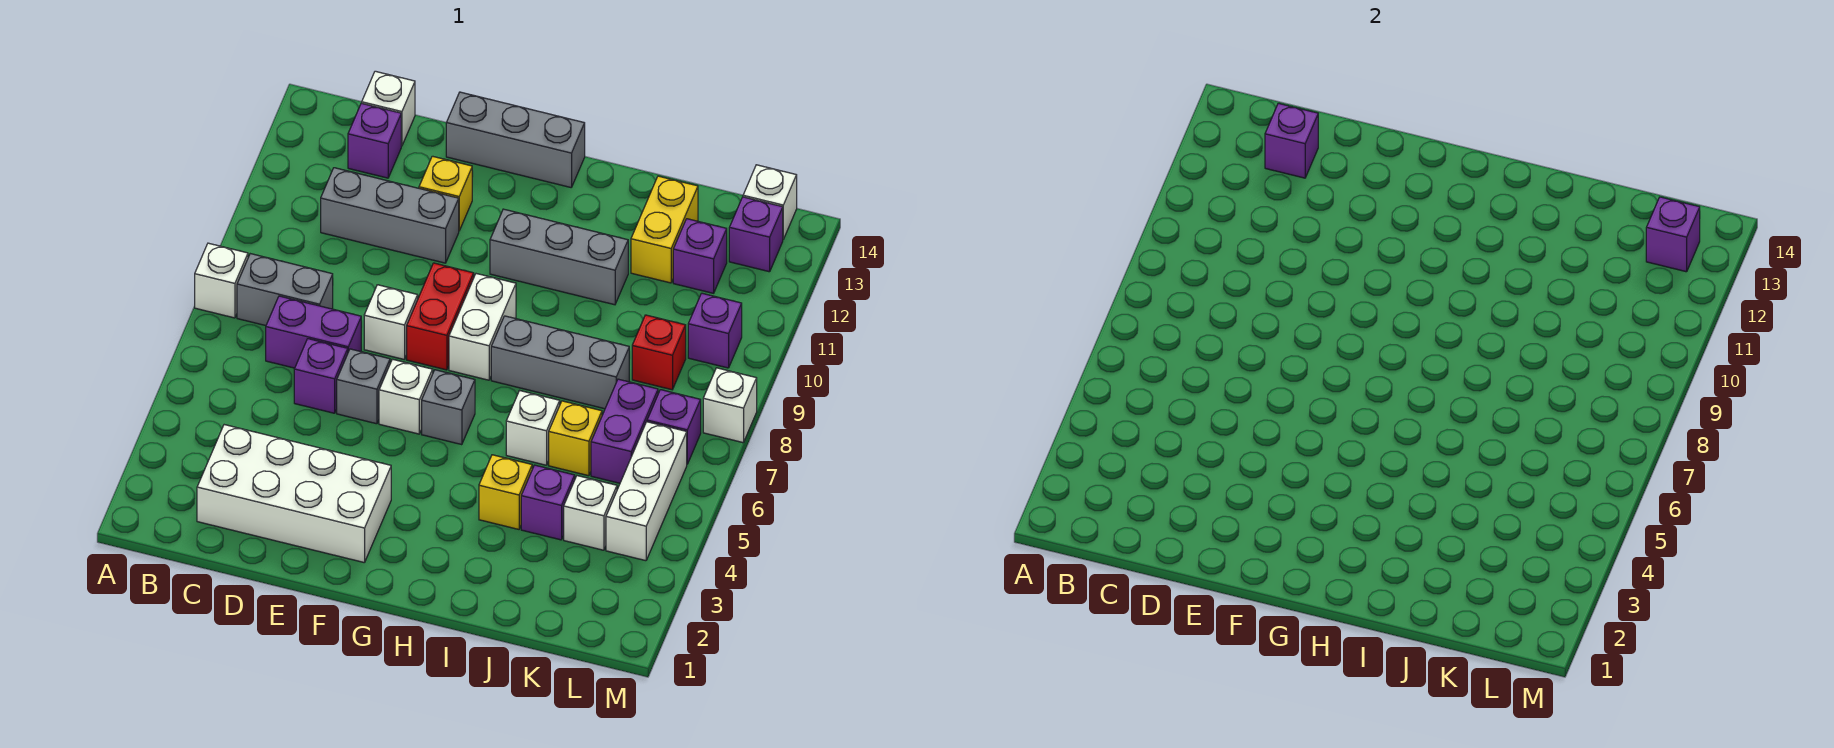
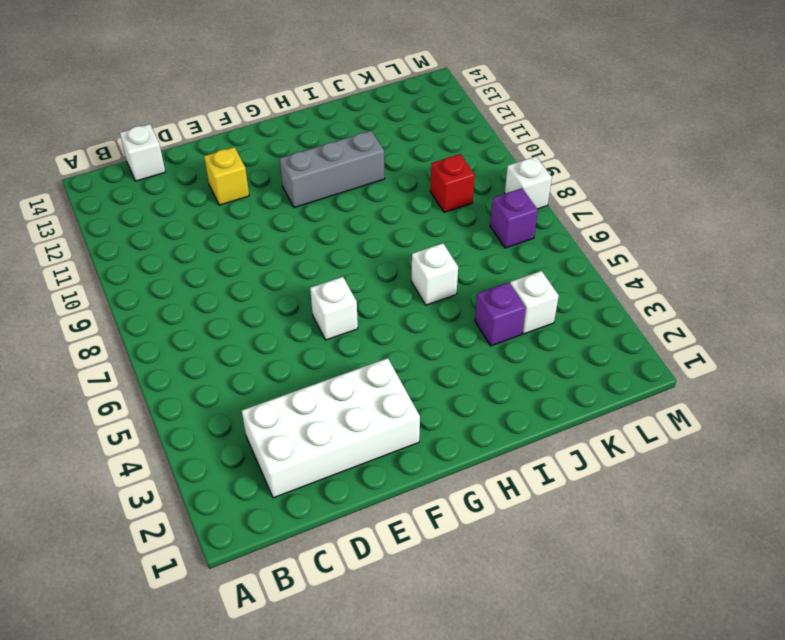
none -> white brick A8 level 1
none -> grey brick B8:C8 level 1
none -> purple brick C7:D7 level 1
none -> grey brick C11:E11 level 1

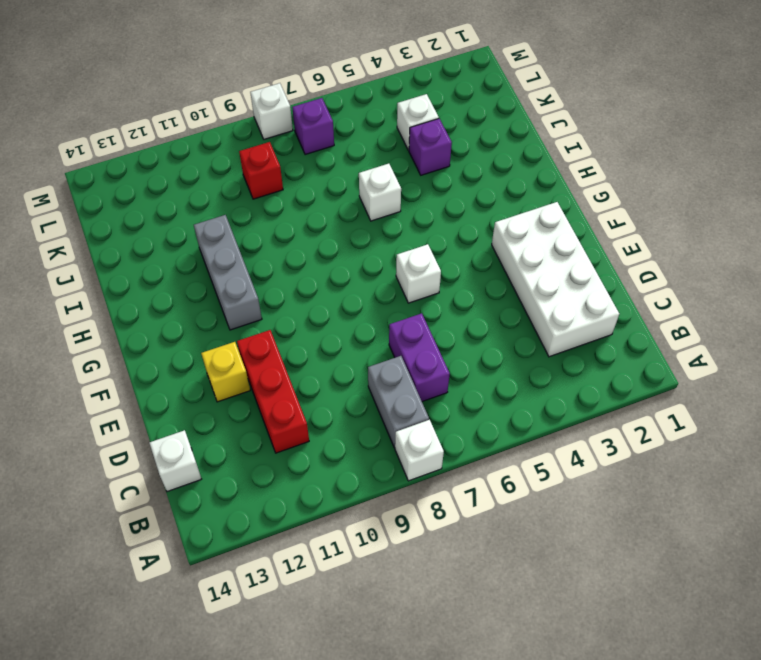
red brick C11:E11 level 1 -> grey brick C11:E11 level 1
none -> purple brick C13 level 1
none -> purple brick D6 level 1
none -> grey brick E6 level 1
none -> white brick E8 level 1

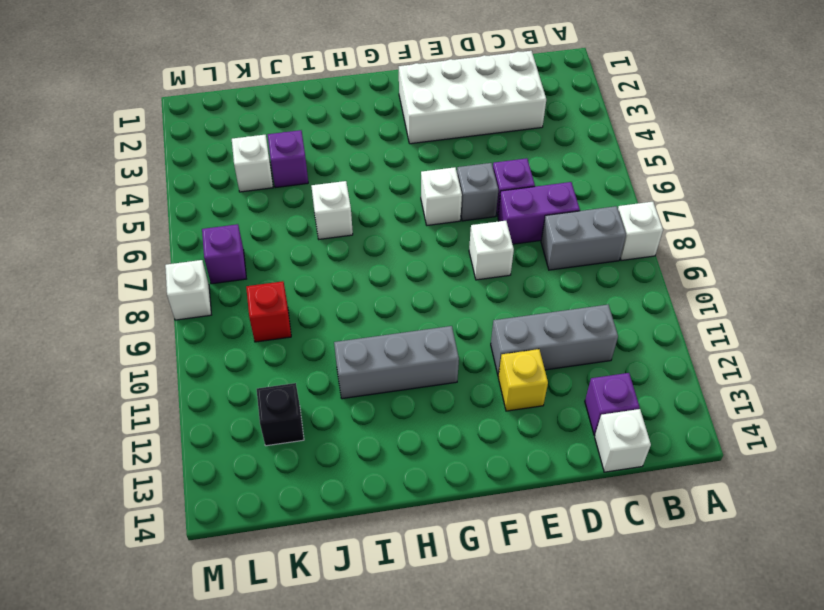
black brick K12 level 1 -> purple brick K12 level 1
none -> grey brick E14:G14 level 1
none -> red brick F8:F9 level 1
none -> grey brick G6 level 1
none -> white brick G8:G9 level 1

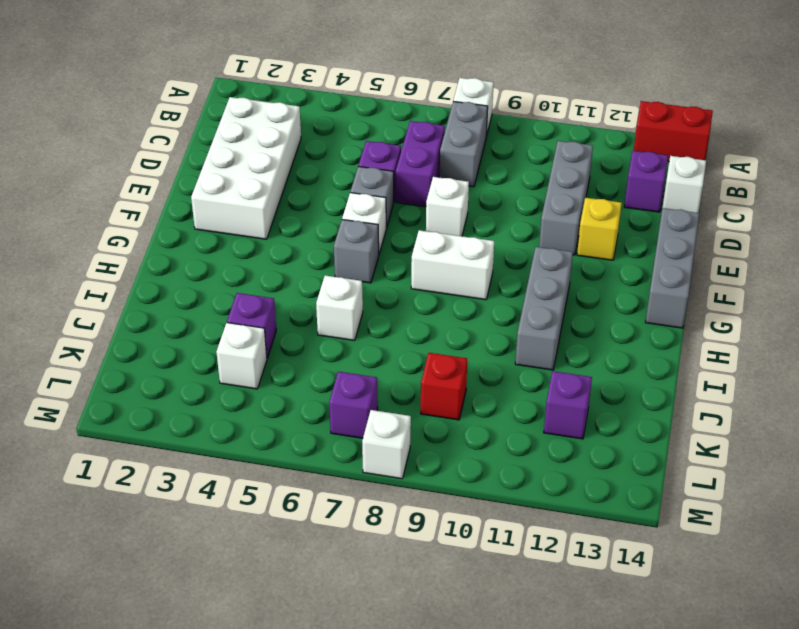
red brick A13:A14 level 1 -> red brick F8:F9 level 1
none -> grey brick H8:J8 level 1
none -> yellow brick I4 level 1
none -> yellow brick J6 level 1
none -> yellow brick J12:J13 level 1

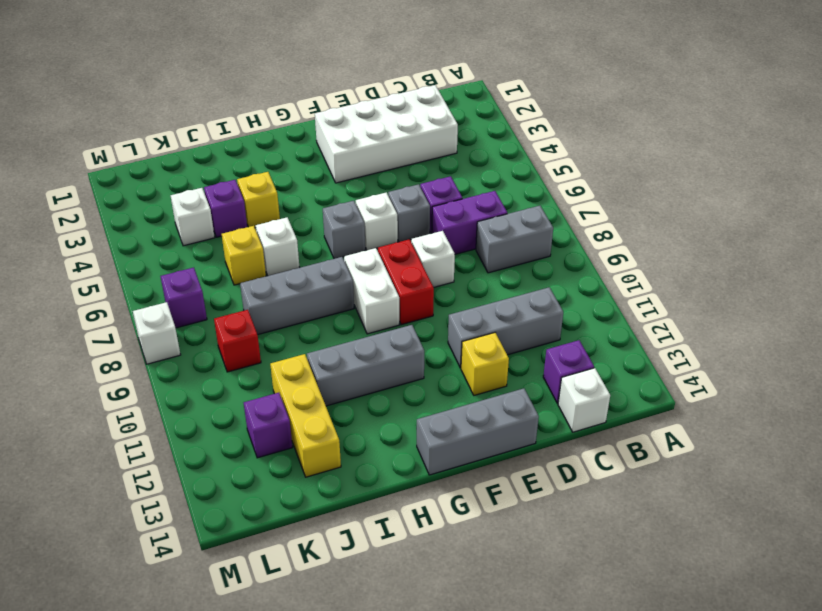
yellow brick J11:J13 level 1 -> yellow brick J12:J13 level 1
none -> white brick A8 level 1
none -> purple brick K6:K7 level 1
none -> white brick L4:L6 level 1
none -> purple brick L10 level 1

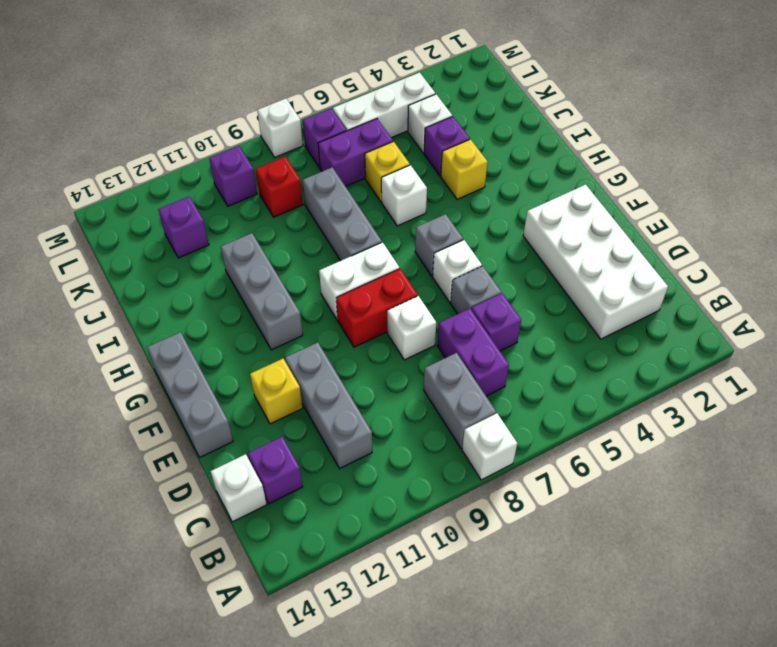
none -> yellow brick J12:J13 level 1
none -> purple brick L13 level 1
none -> white brick L14 level 1
none -> purple brick C13 level 2

